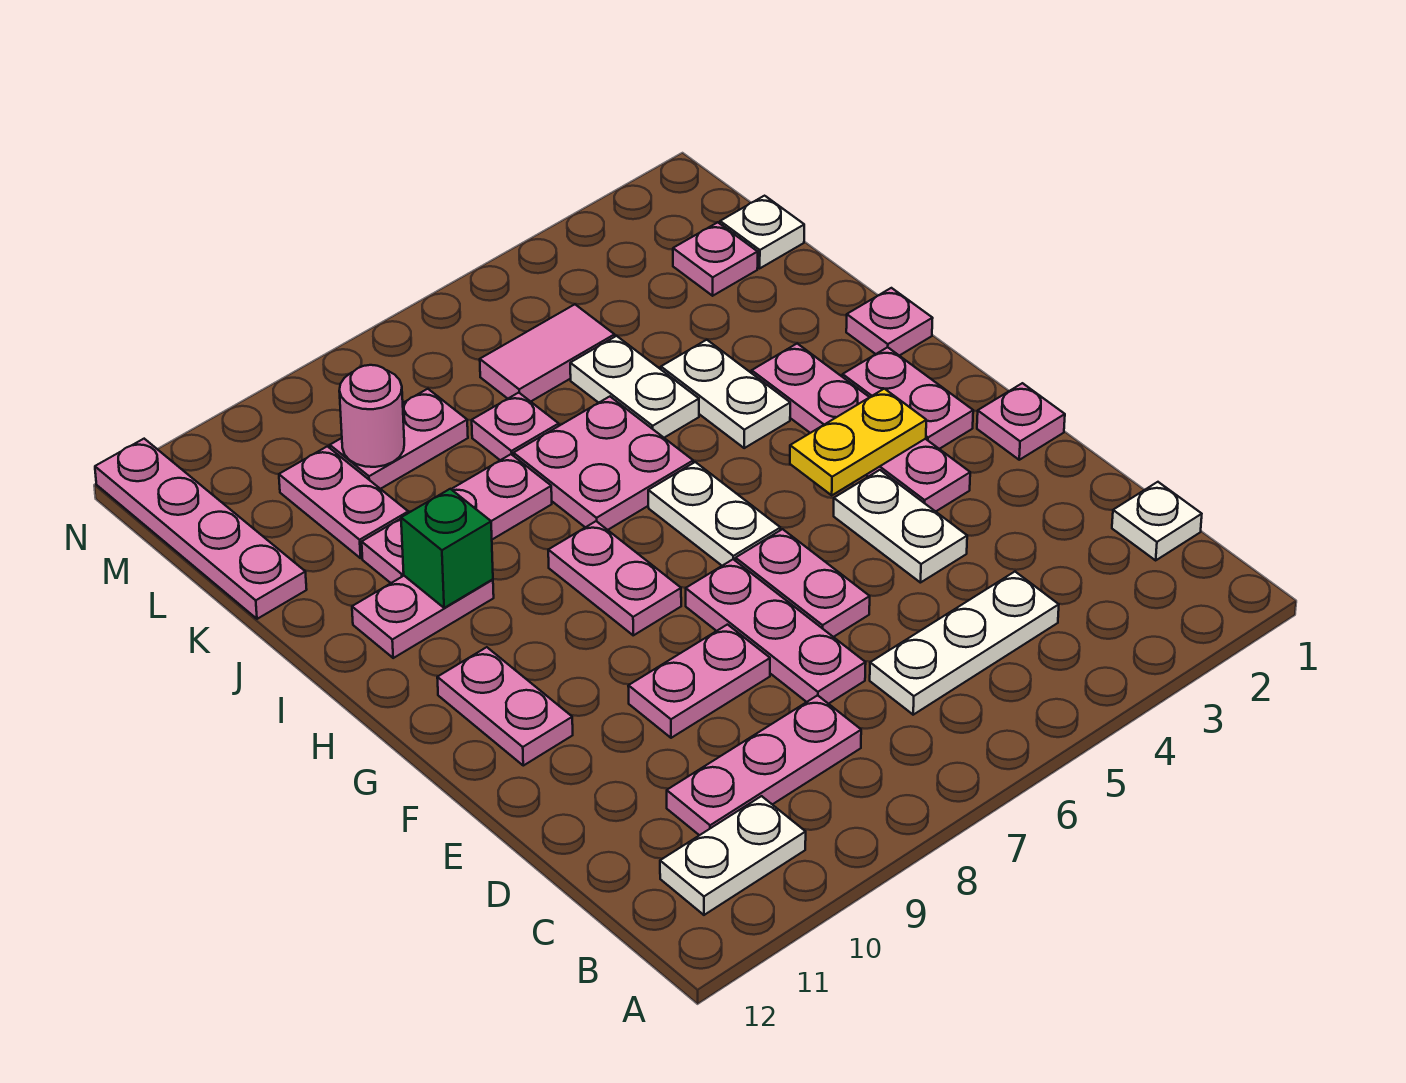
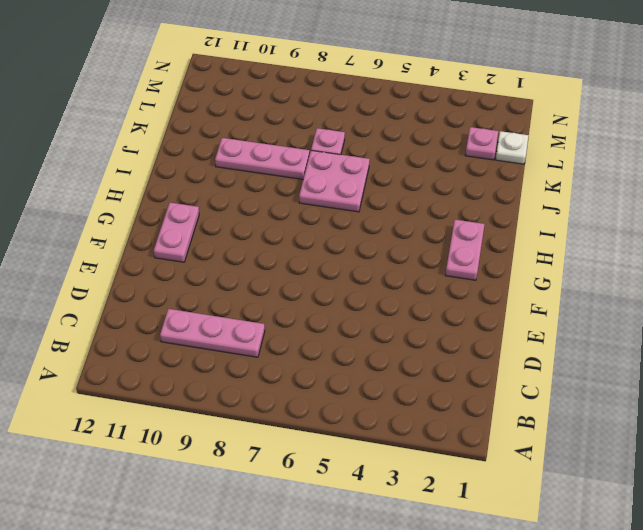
none -> white plate B10:B11 level 1
none -> white plate C1 level 1
none -> white plate C4:C6 level 1
none -> pink plate D7:F7 level 1

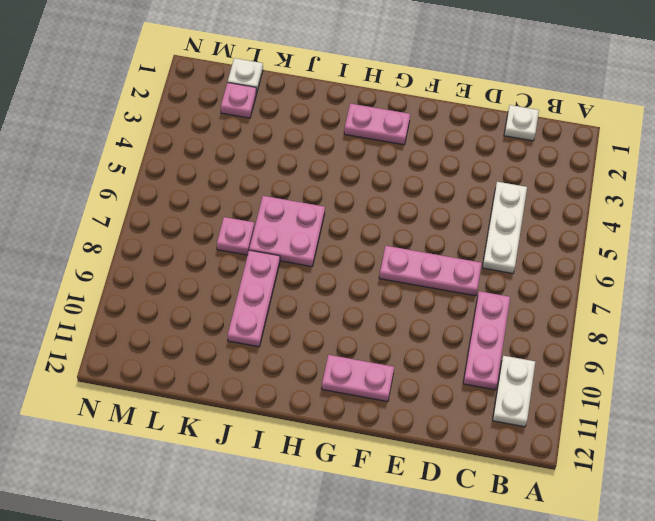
none -> white plate E4:F4 level 1
none -> pink plate E6:F6 level 1
none -> pink plate E8:E9 level 1
none -> pink plate F1 level 1

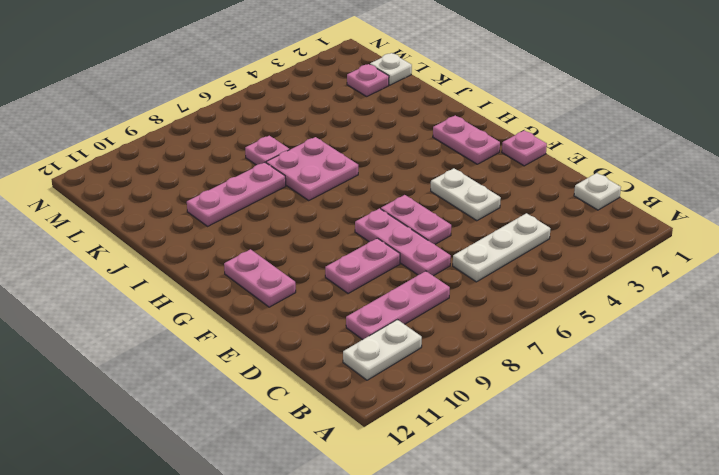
none -> pink plate F3:I3 level 1
none -> white plate G6:H6 level 1
none -> pink plate G8:H8 level 1
none -> pink plate I1 level 1

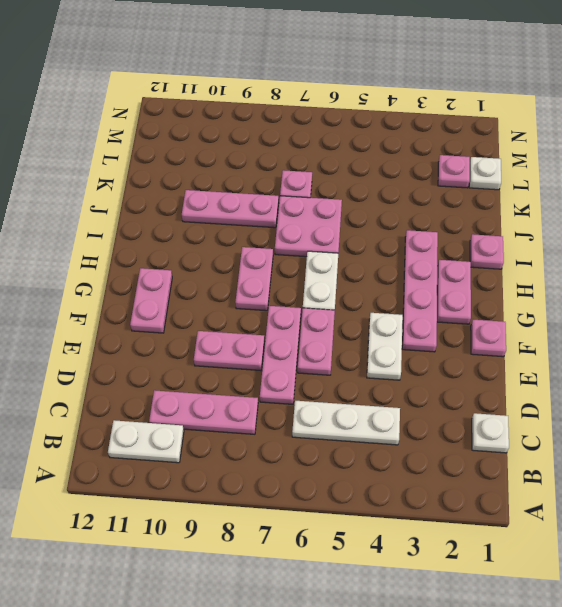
none -> white plate I4:J4 level 1
none -> pink plate I10:I11 level 1
none -> white plate J5:K5 level 1
none -> pink plate K10:L10 level 1

